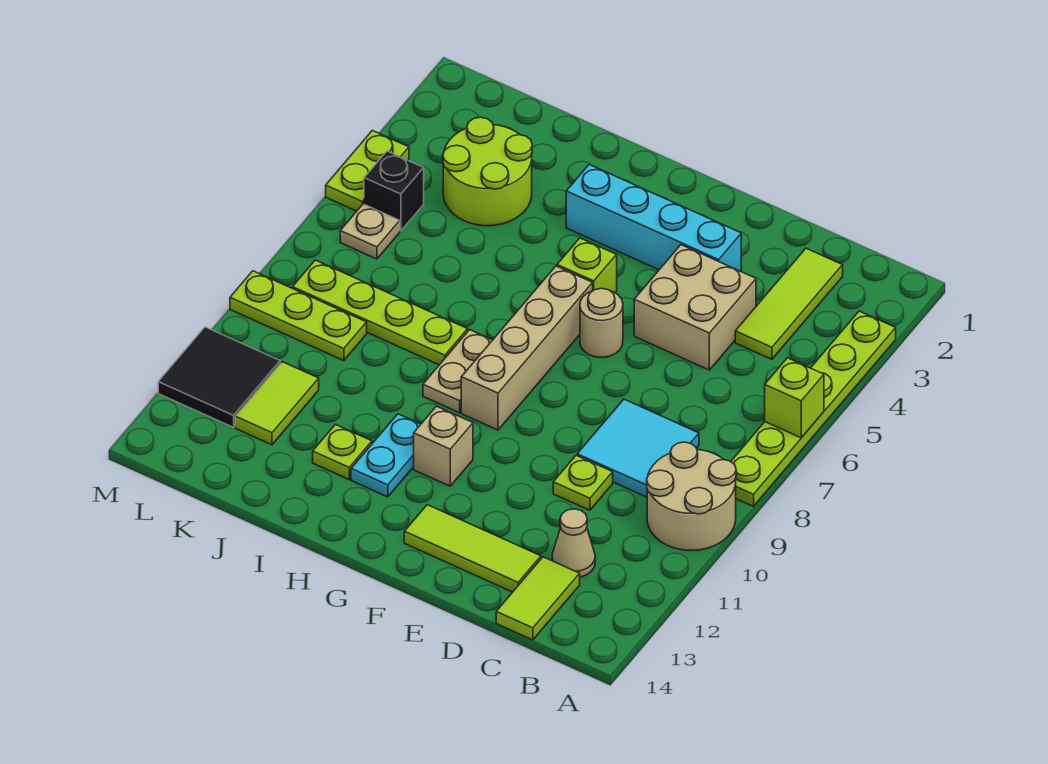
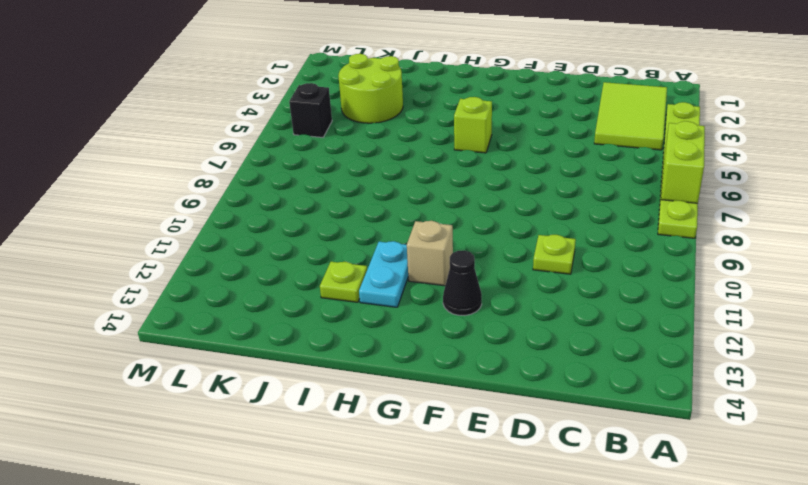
lime brick A6:A7 level 2 -> lime brick A6 level 2
lime tile B2:C4 level 1 -> lime tile C2:C4 level 1
black cone F12 level 1 -> none
none -> tan round brick A9:B10 level 1
none -> cyan tile C8:D9 level 1
none -> tan cone C12 level 1

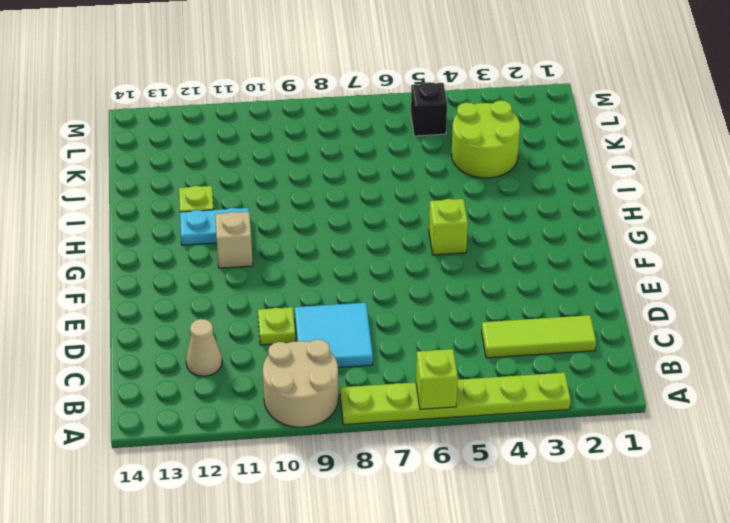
none -> lime tile C13:C14 level 1
none -> tan brick D4:E5 level 1
none -> lime tile D13:F13 level 1

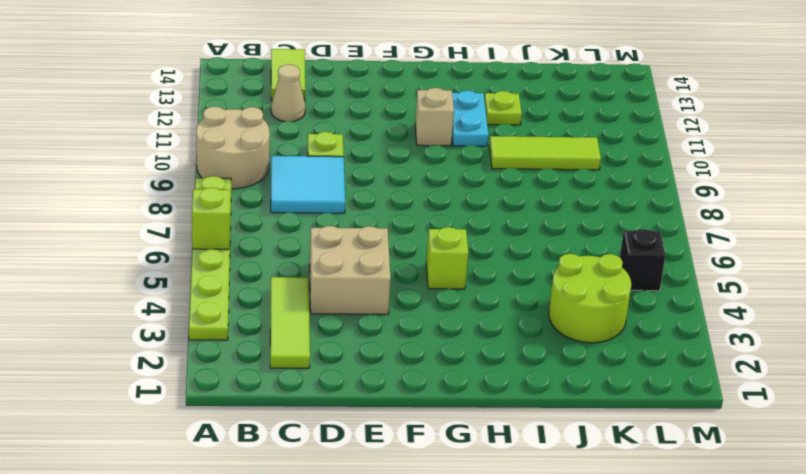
lime tile I10:K10 level 1 -> lime tile D13:F13 level 1
none -> cyan brick E3:H3 level 1
none -> tan round brick F6 level 1
none -> tan brick G6:G9 level 1

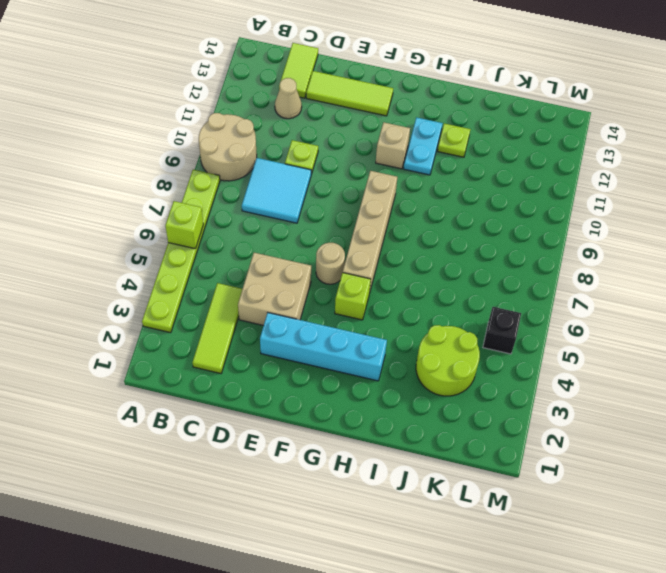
none -> tan plate H8:H9 level 1
none -> lime plate I8:L8 level 1
none -> lime plate K9:M9 level 1

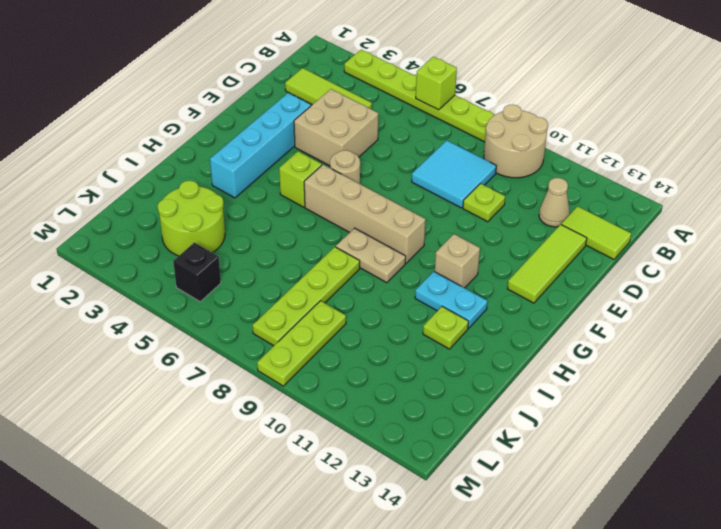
none -> lime tile K11:K12 level 1
none -> tan plate L6 level 1
none -> black tile L11:M12 level 1

